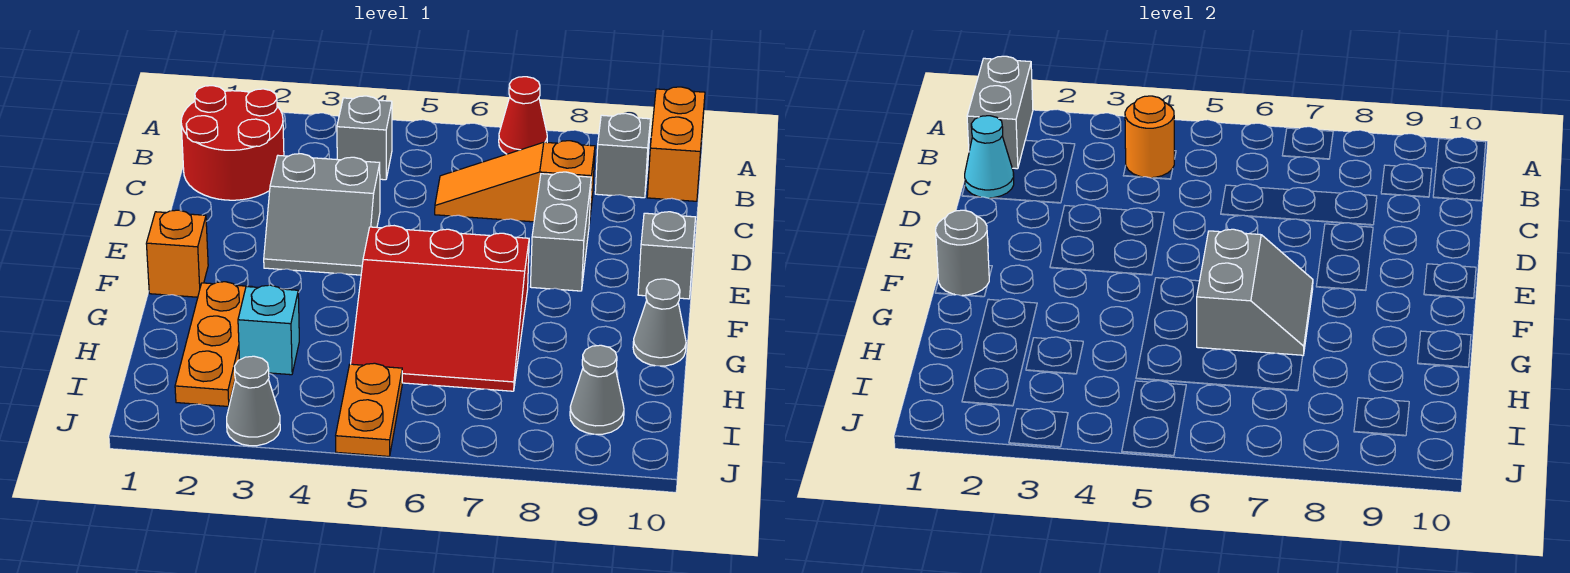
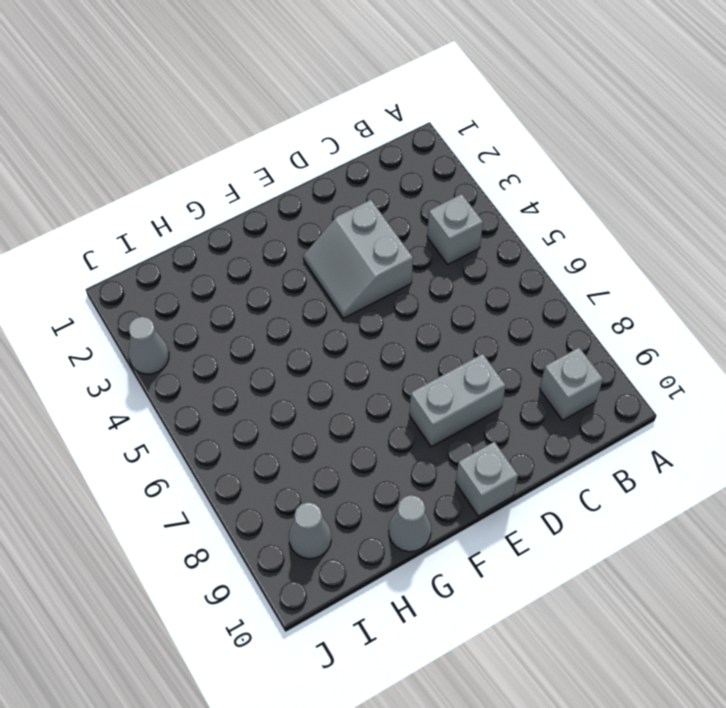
none -> red cone A7 level 1
none -> orange brick A10:B10 level 1
none -> red round brick B1:C2 level 1

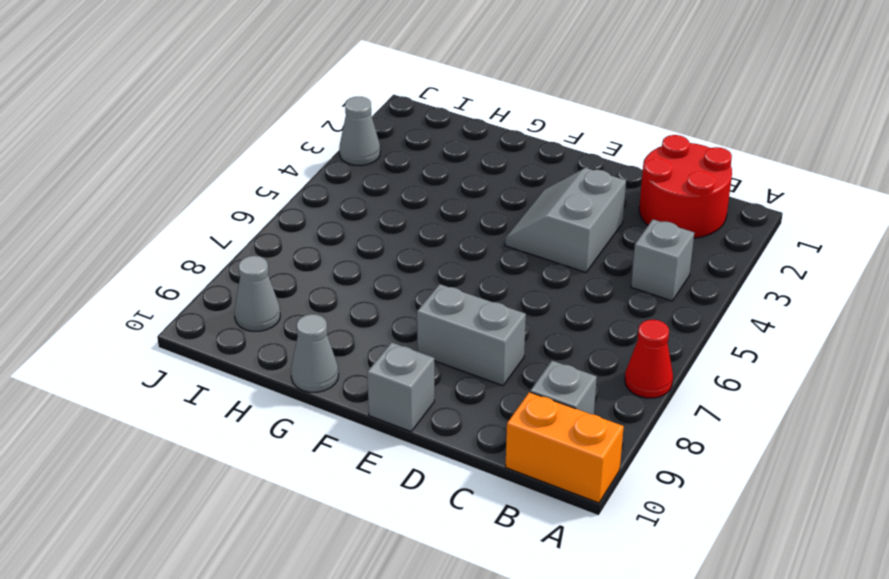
none -> orange slope C6:C8 level 1 top 8
none -> orange brick F1 level 1
none -> red slope F5:H7 level 1 top F

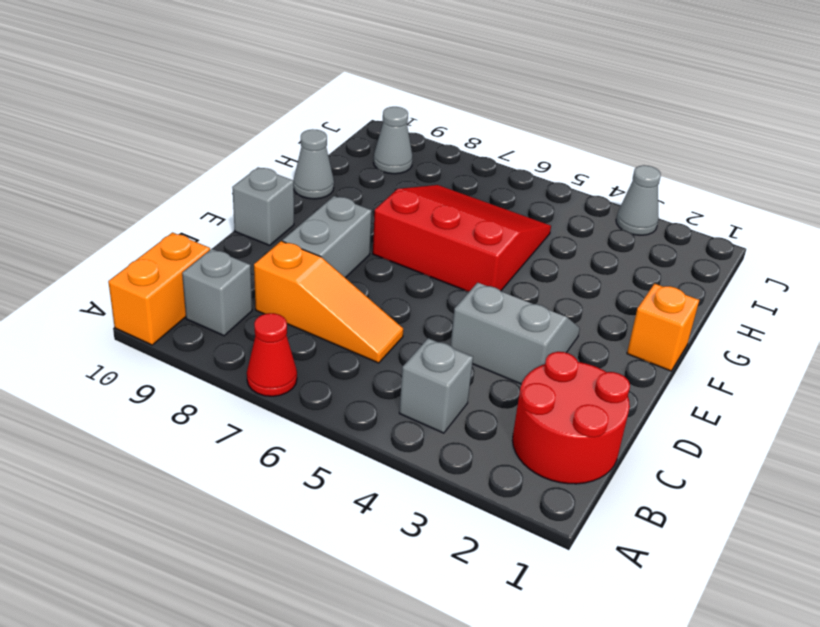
none -> orange plate G2:I2 level 1
none -> cyan brick H3 level 1
none -> orange plate I5:J5 level 1

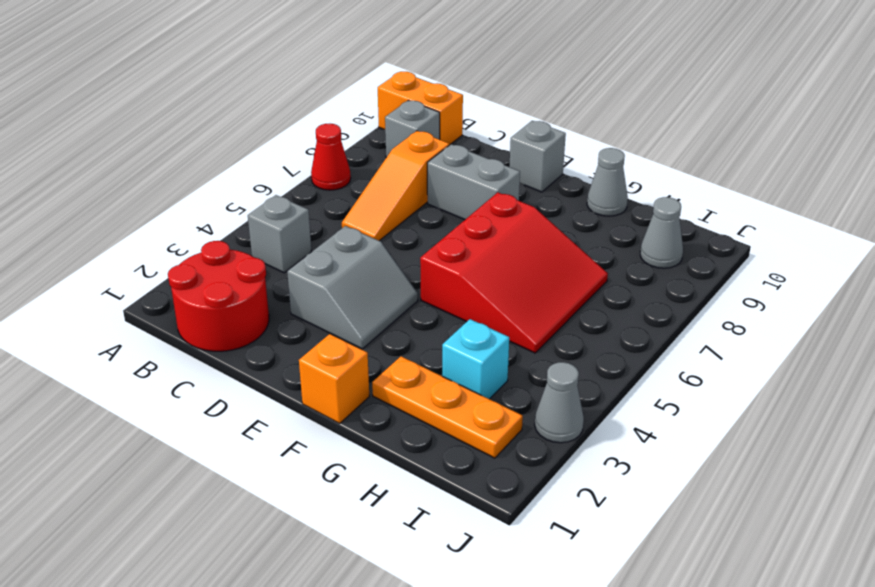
none -> orange plate I5:J5 level 1
none -> grey brick A1:B1 level 2
none -> orange round brick B4 level 2

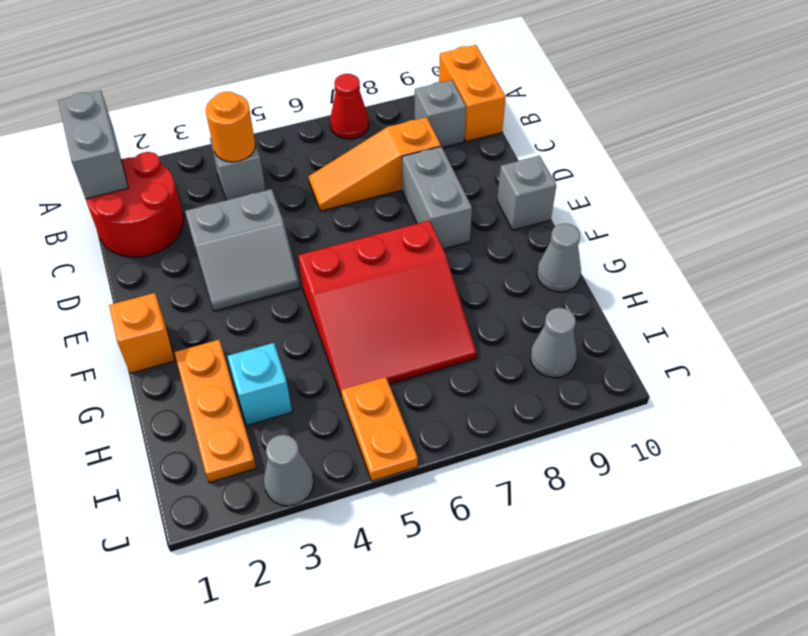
none -> cyan cone C1 level 2
none -> grey round brick F1 level 2
none -> grey slope F6:G7 level 2 top 6

